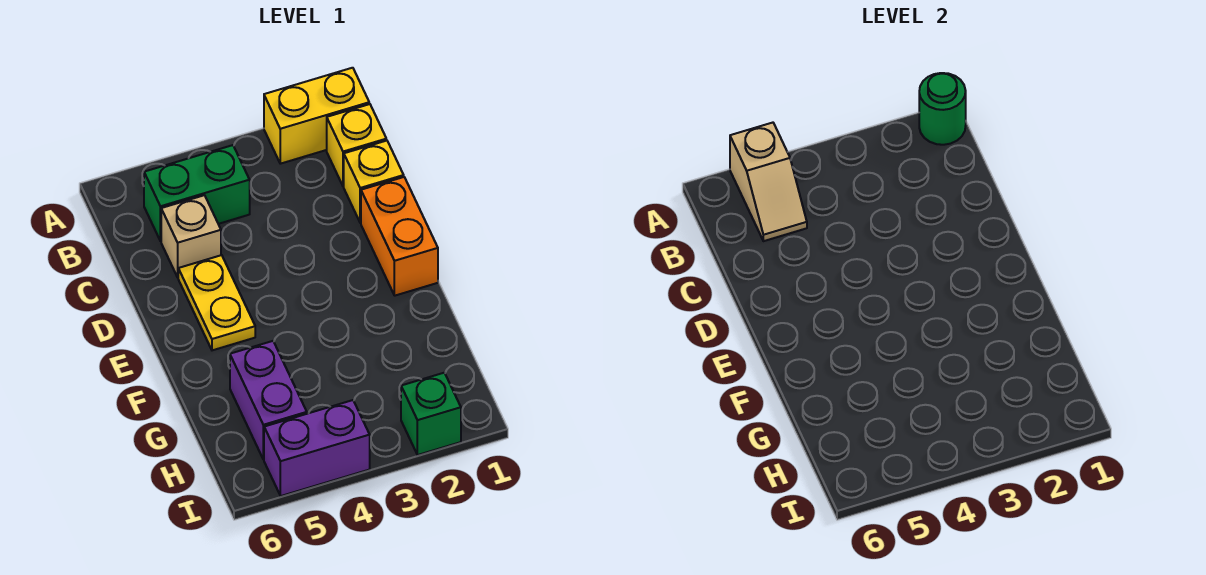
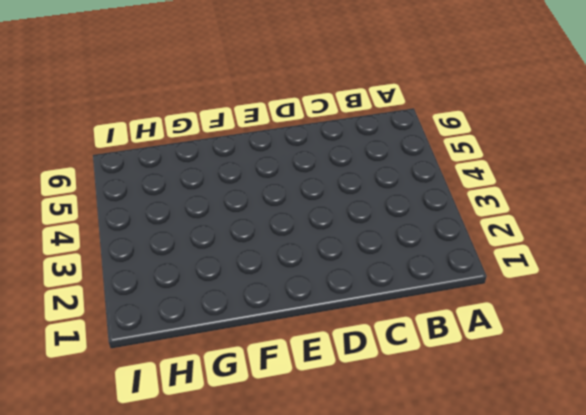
none -> yellow brick A1:A2 level 1
none -> yellow brick B1 level 1
none -> green brick B4:B5 level 1

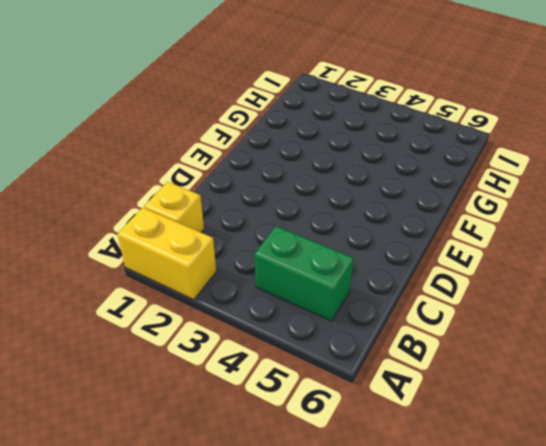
none -> yellow brick C1 level 1
none -> tan brick C5 level 1
none -> orange brick D1:E1 level 1

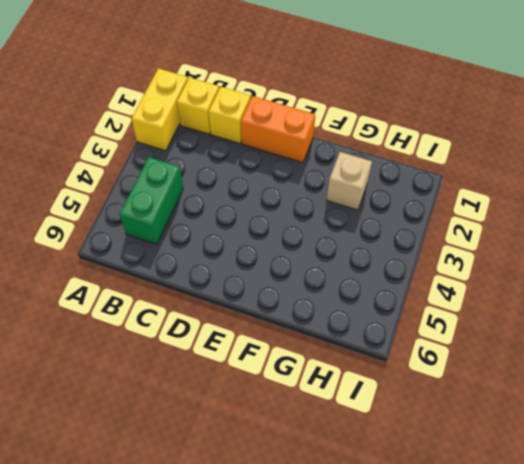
tan brick G2 level 1 -> tan brick C5 level 1
none -> yellow plate D5:E5 level 1
none -> purple brick G5:H5 level 1
none -> green brick I2 level 1

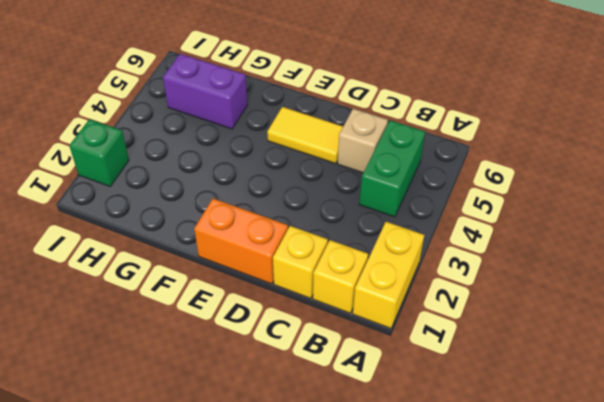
yellow tile D5:E5 level 1 -> yellow plate D5:E5 level 1
none -> purple brick I4:I5 level 1
none -> green round brick A1 level 2
none -> tan slope A5:B5 level 2 top A

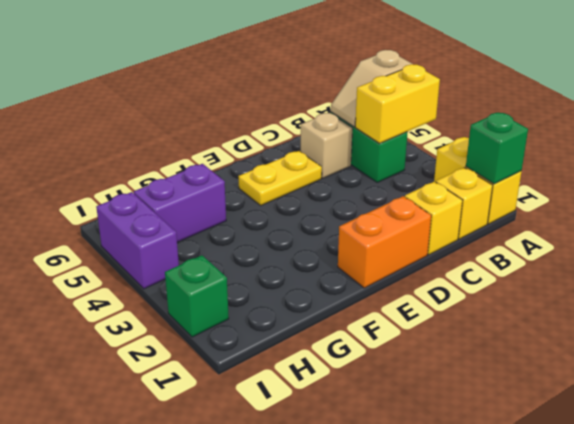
green brick A1 level 2 -> green round brick A1 level 2
yellow brick A4:B4 level 2 -> none

